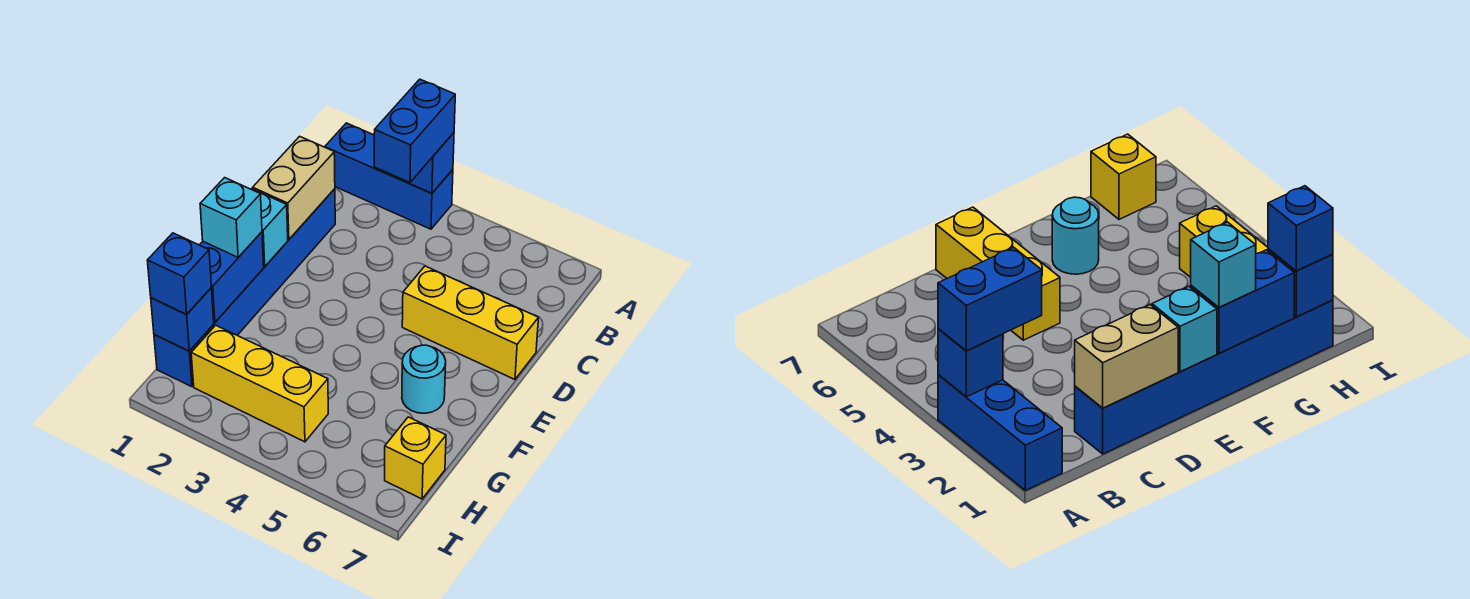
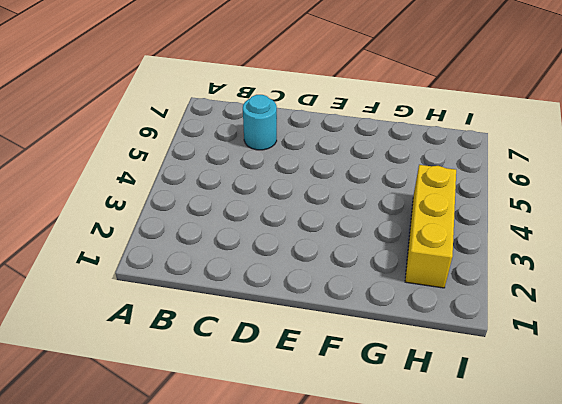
cyan round brick C6 level 1 -> cyan round brick F6 level 1
none -> blue brick A1:A3 level 1
none -> blue brick C1:H1 level 1
none -> yellow brick D5:D7 level 1

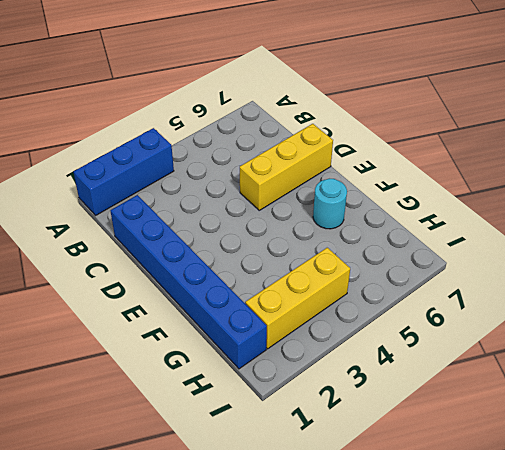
none -> yellow brick H7 level 1
none -> blue brick A3 level 2
none -> tan brick C1:D1 level 2

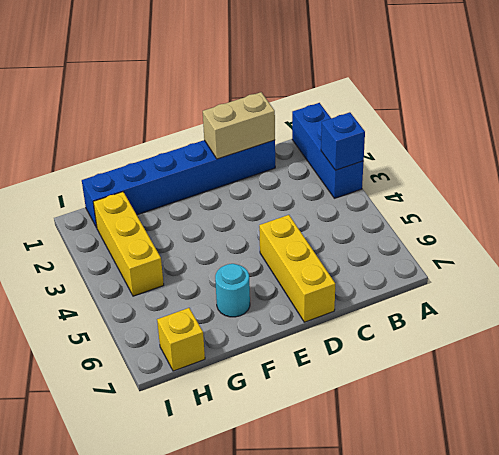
none -> cyan brick E1 level 2
none -> blue brick F1:G1 level 2
none -> blue brick H1 level 2

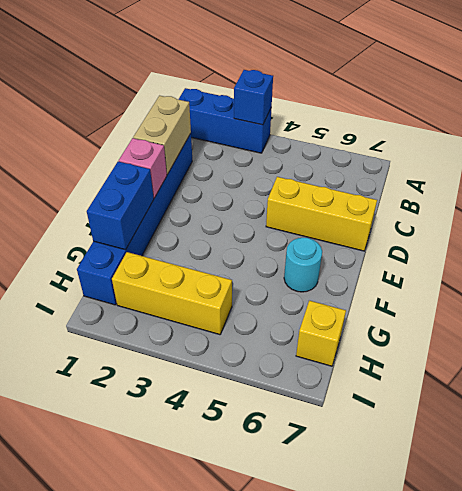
pink brick E1 level 2 -> cyan brick E1 level 2
none -> blue brick H1 level 2
none -> blue brick A3:B3 level 3
none -> cyan brick F1 level 3

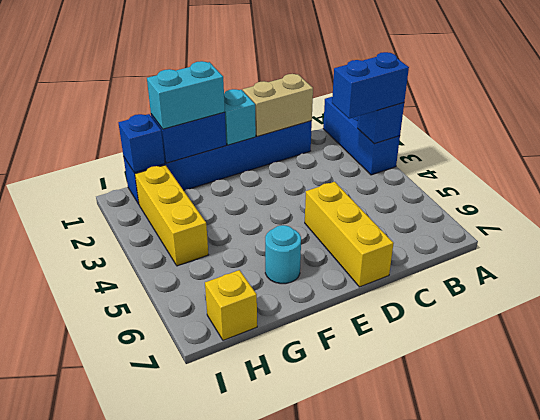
cyan brick F1:G1 level 3 -> cyan brick F1 level 3
none -> blue brick H1 level 3

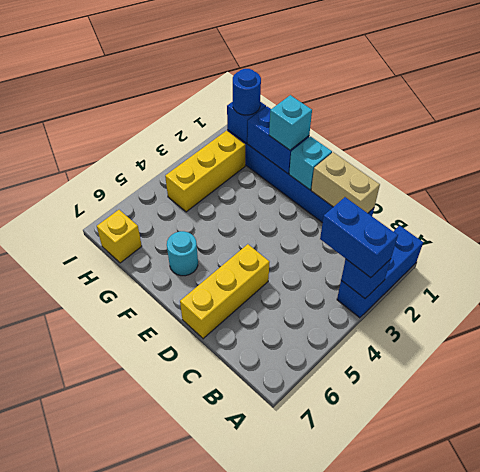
blue round brick H1 level 3 -> blue brick H1 level 3

